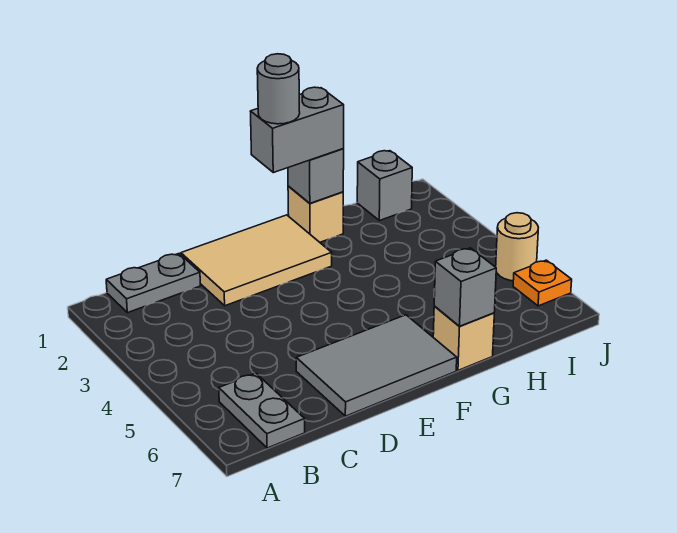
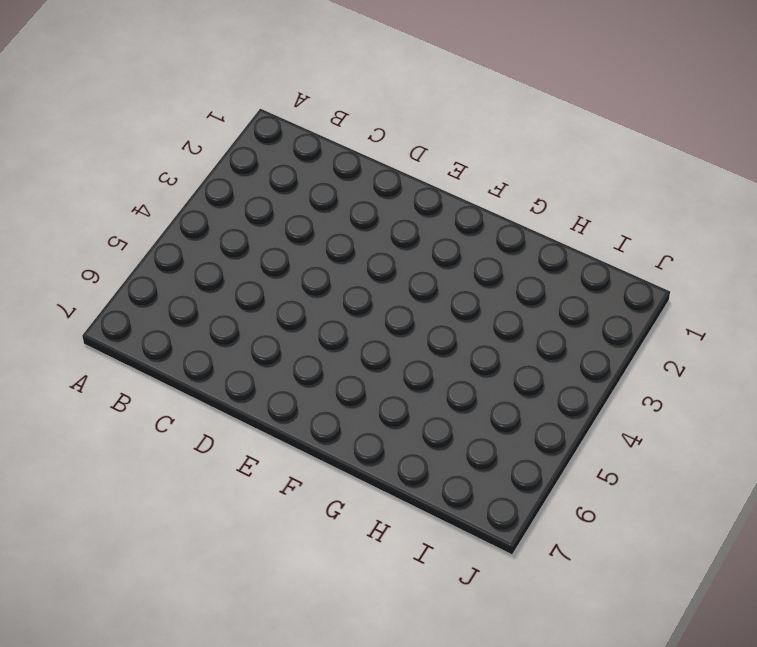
none -> grey plate B1:C1 level 1
none -> grey plate B6:B7 level 1
none -> tan tile D1:F2 level 1

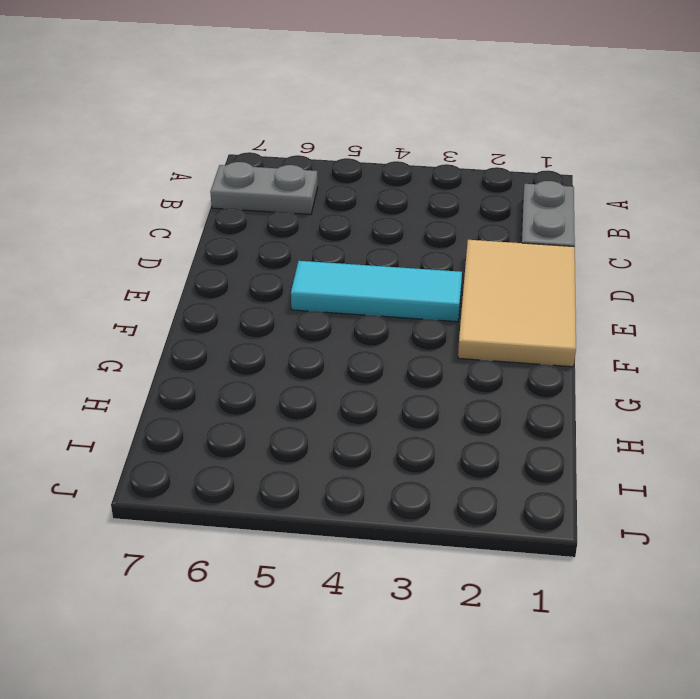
cyan tile E3:E5 level 1 -> none
none -> grey tile D6:F7 level 1
none -> tan brick G1 level 1
none -> tan brick G7 level 1

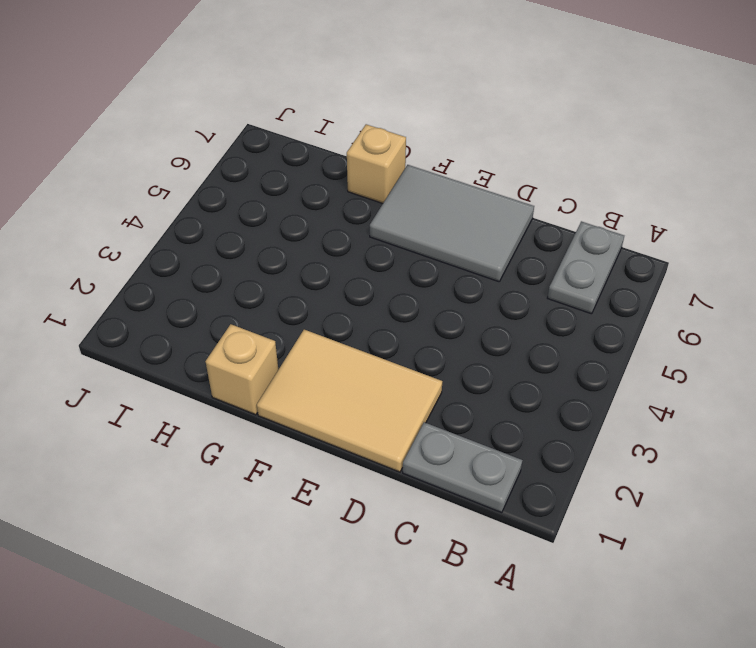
none -> grey brick I1 level 1
none -> tan round brick J5 level 1
none -> orange plate J6 level 1

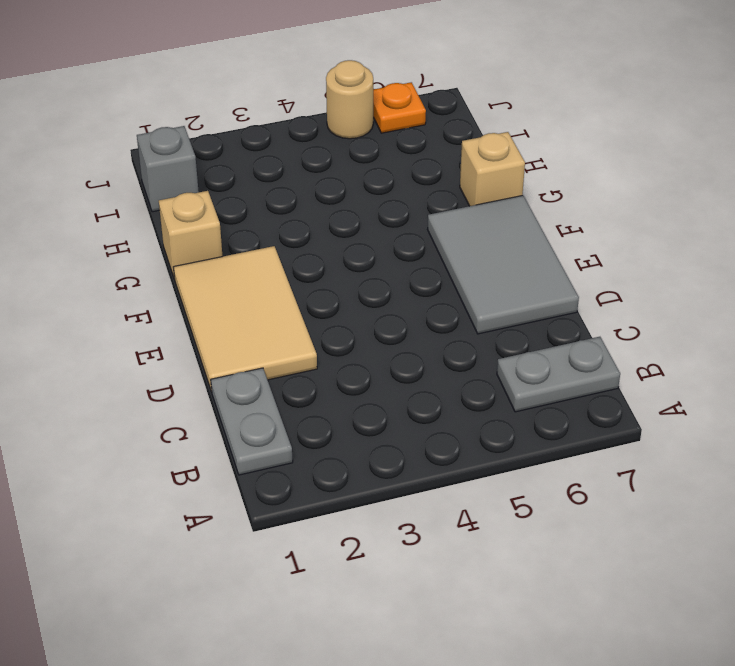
none -> grey brick G1 level 2
none -> grey brick G7 level 2
none -> grey brick F1:G1 level 3

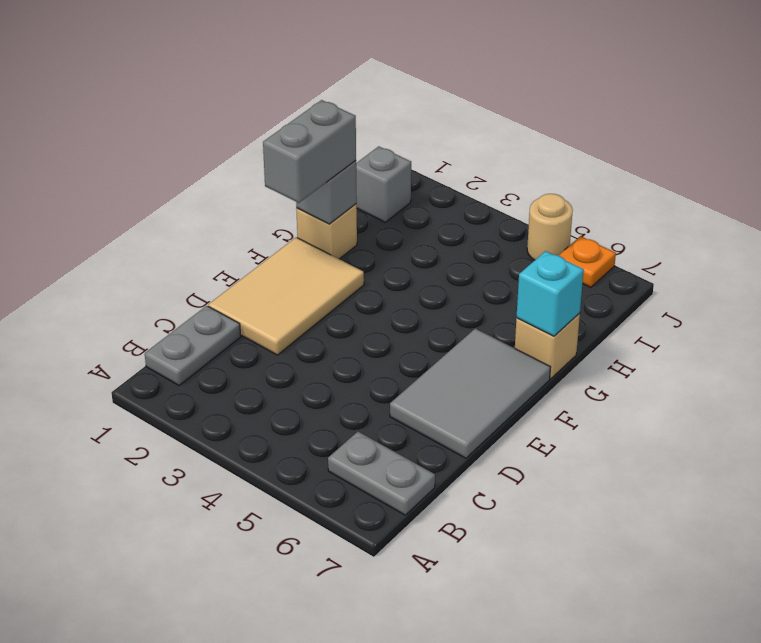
cyan brick G7 level 2 -> grey brick G7 level 2
none -> grey round brick F1 level 4

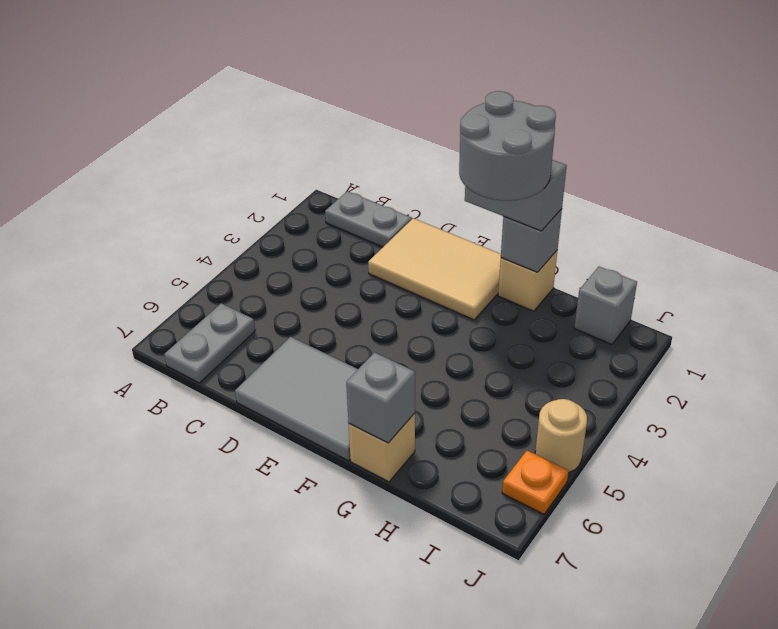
grey round brick F1:G2 level 4 -> grey round brick F1 level 4

